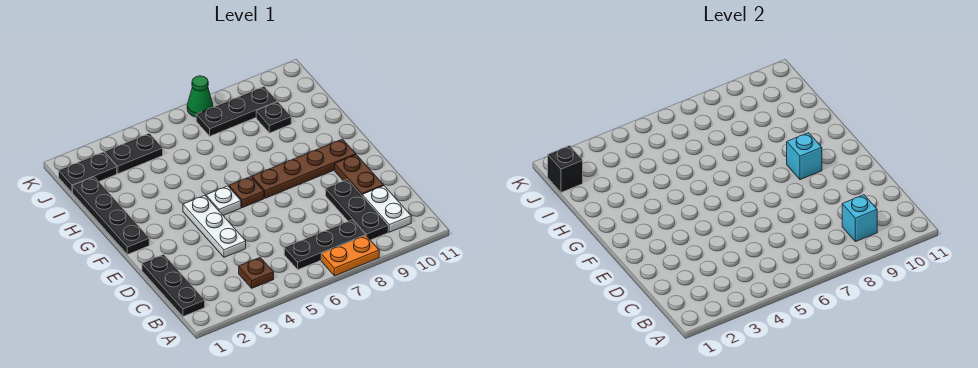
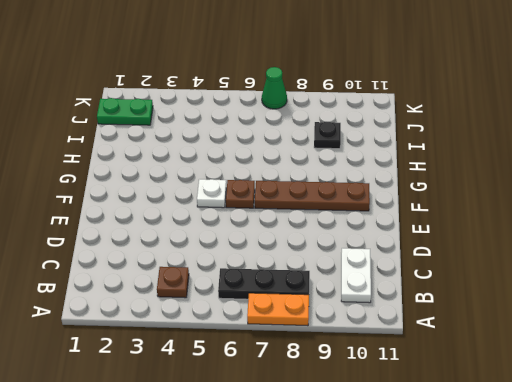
green plate J1:J2 level 1 -> black plate J1:J2 level 1
none -> black plate B1:D1 level 1
none -> black plate B9:D9 level 1
none -> white plate D4:F4 level 1

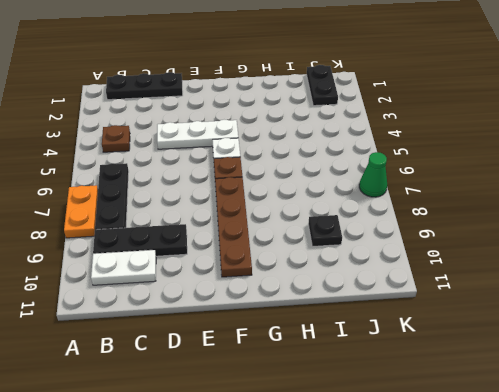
none -> brown plate D10:E10 level 1
none -> black plate F1:I1 level 1
none -> black plate J3:J4 level 1

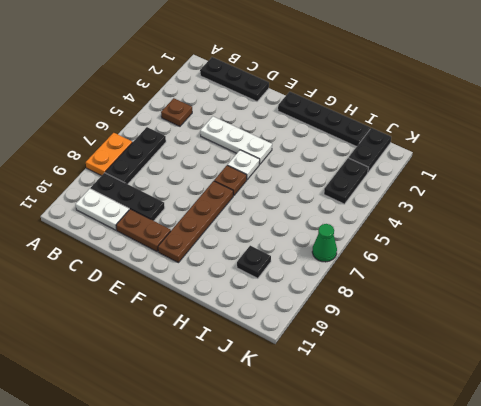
none -> black plate J7:J9 level 1
none -> cyan brick B9 level 2
none -> cyan brick F9 level 2

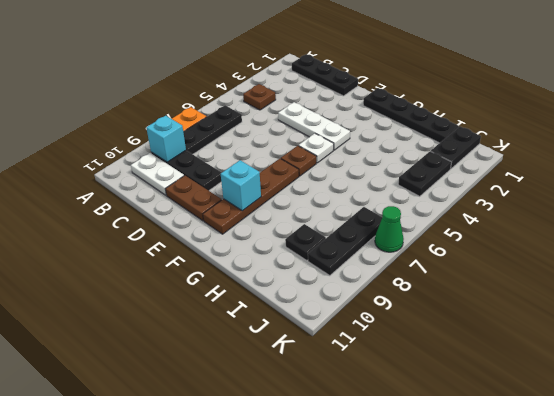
none -> black brick J1 level 2

